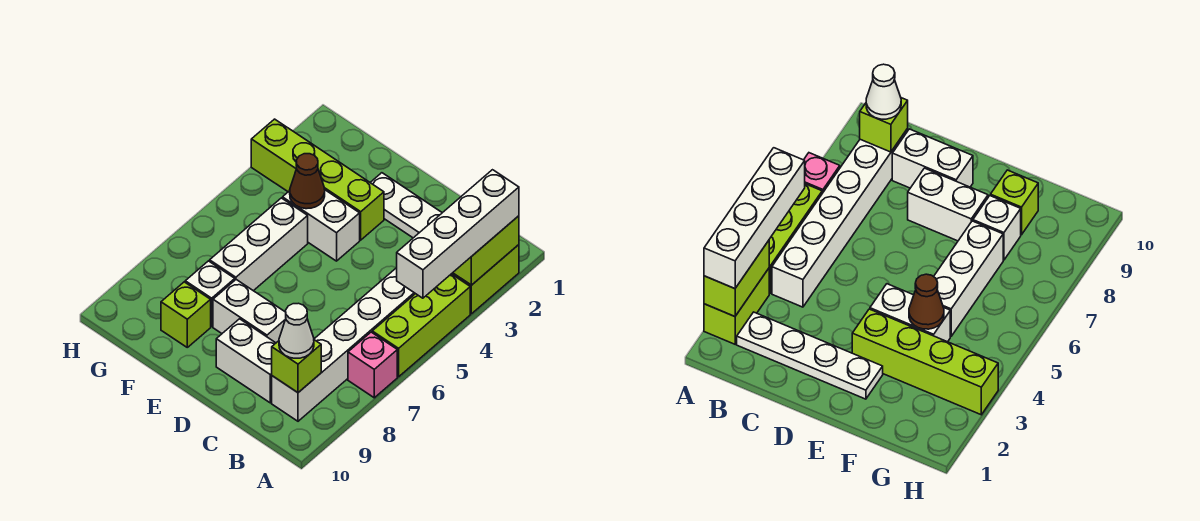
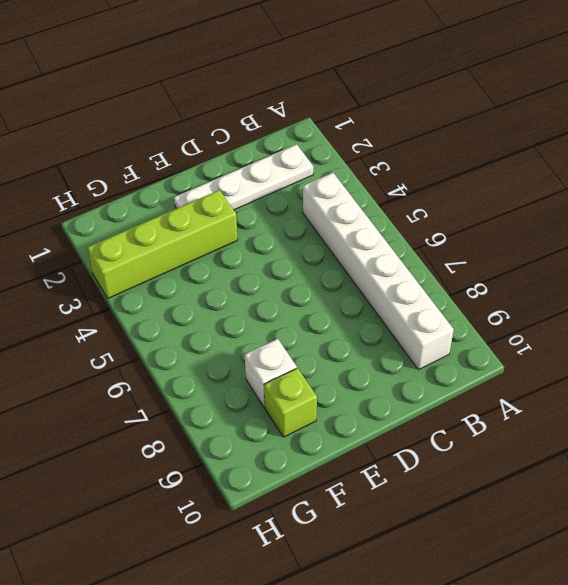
none -> lime brick A2:A3 level 1
none -> lime brick A4:A6 level 1
none -> pink brick A7 level 1

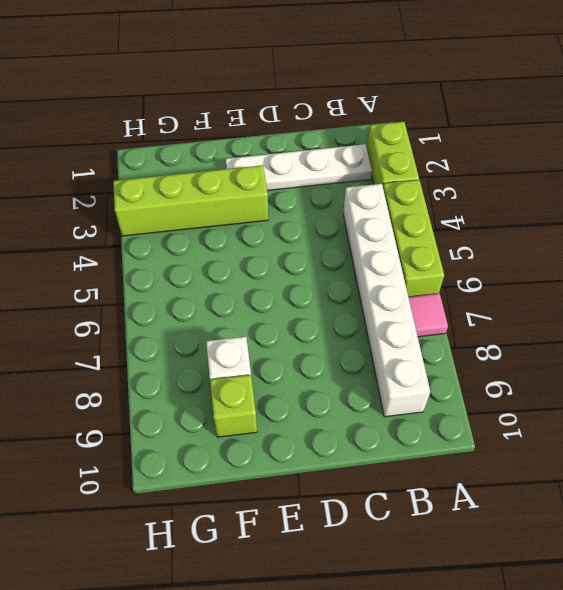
pink tile A7 level 1 -> pink brick A7 level 1
none -> white brick C9:D9 level 1
none -> white brick D8:E8 level 1
none -> white brick E4:F4 level 1

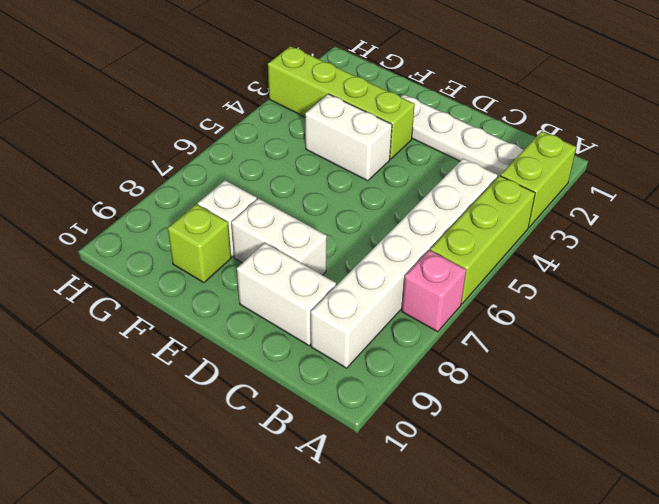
none -> white brick F5:F7 level 1
none -> lime brick A2:A3 level 2
none -> lime brick B9 level 2

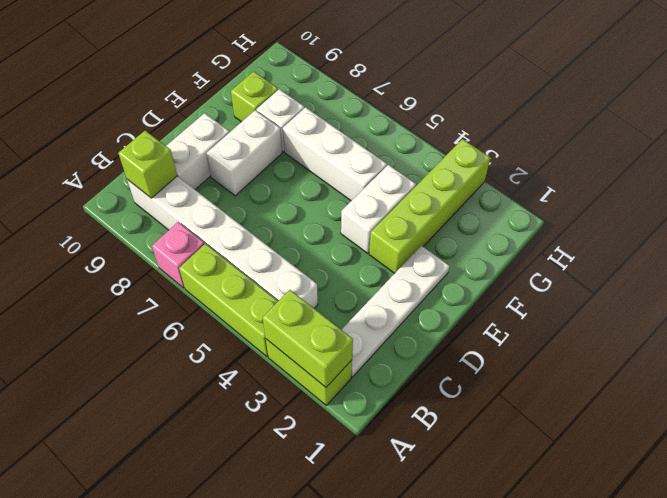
none -> brown cone F4 level 2
none -> white brick A2:A5 level 3
none -> white cone B9 level 3

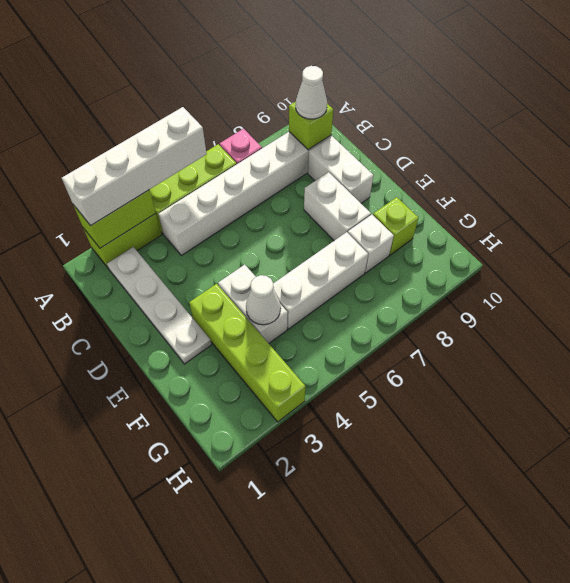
white cone F4 level 2 -> brown cone F4 level 2

